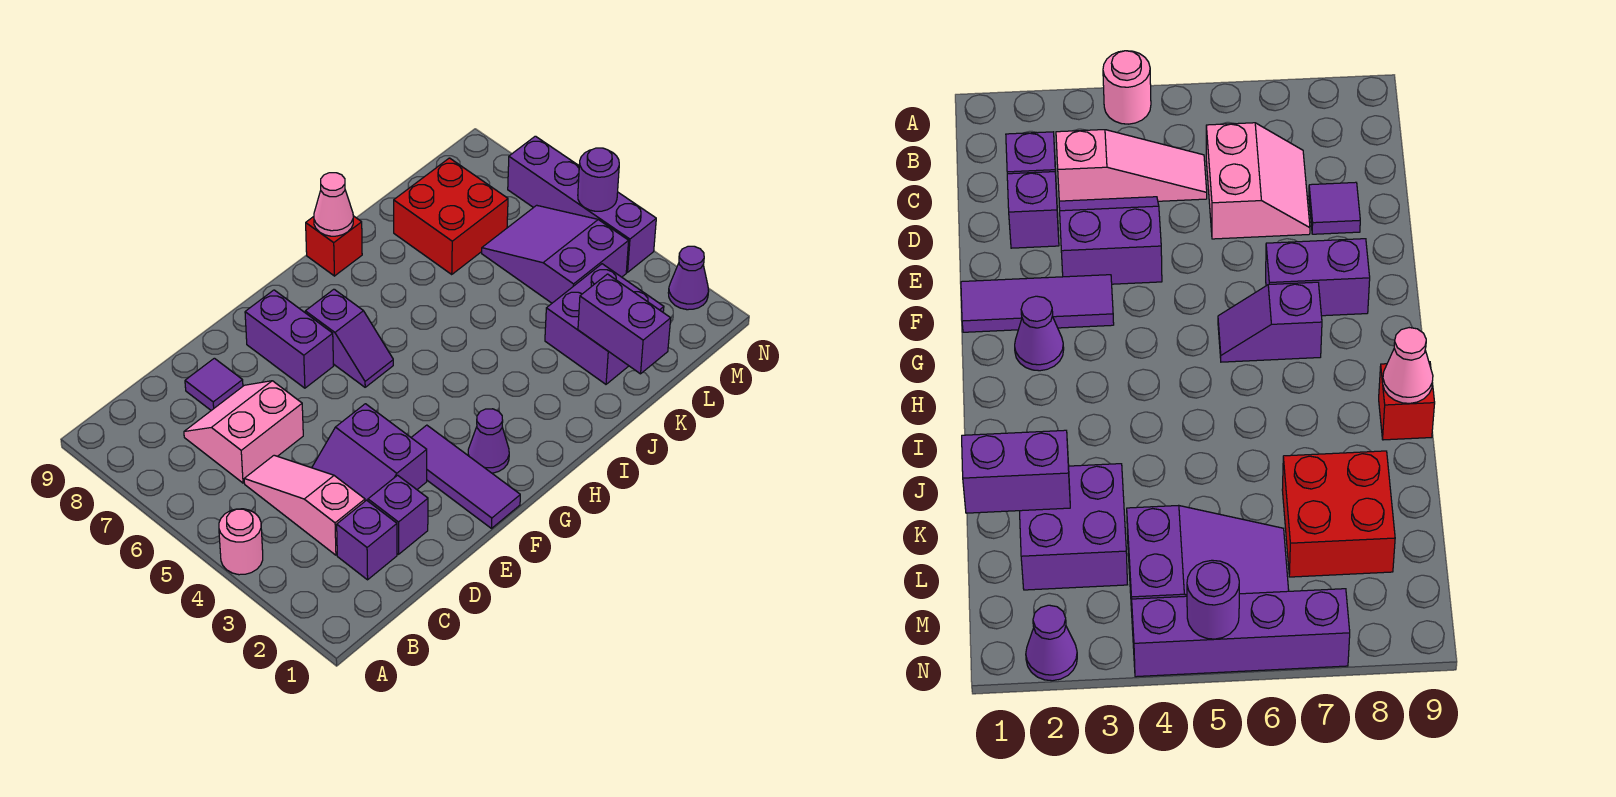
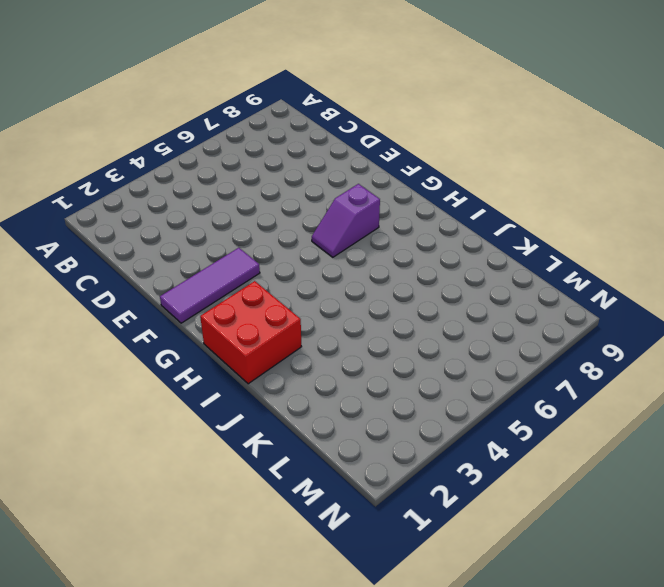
red brick H1:I2 level 1 -> red brick K7:L8 level 1
none -> pink round brick A4 level 1
none -> purple brick C2 level 1
none -> pink slope C3:C5 level 1 top 3

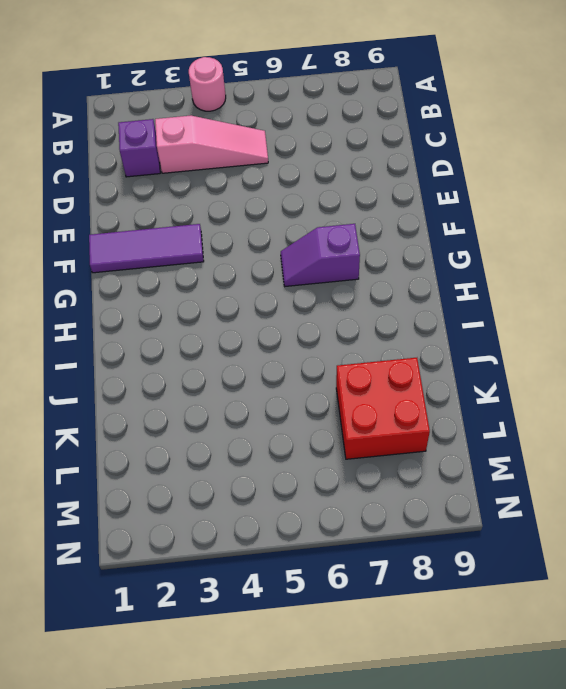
none -> pink slope C6:D7 level 1 top 6
none -> purple brick D2 level 1
none -> purple slope D3:E4 level 1 top E

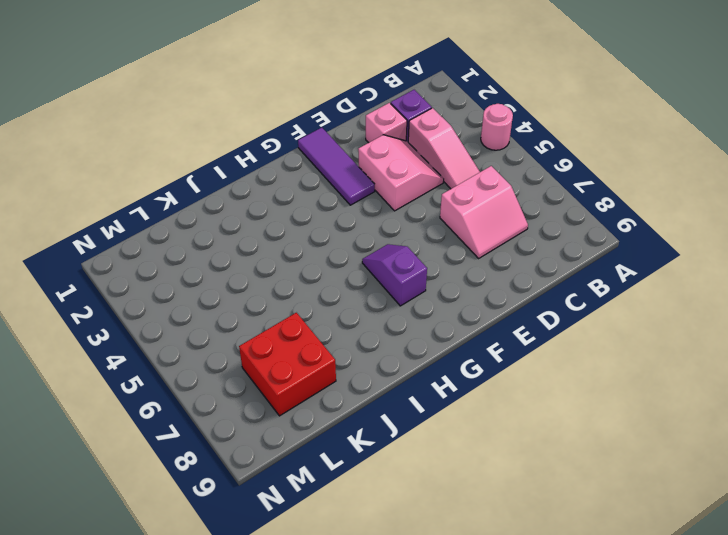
pink brick D2 level 1 -> purple brick D2 level 1
pink slope D3:E4 level 1 top E -> purple slope D3:E4 level 1 top E
none -> purple tile D8 level 1
none -> purple brick F7:F8 level 1
none -> purple cone G2 level 1

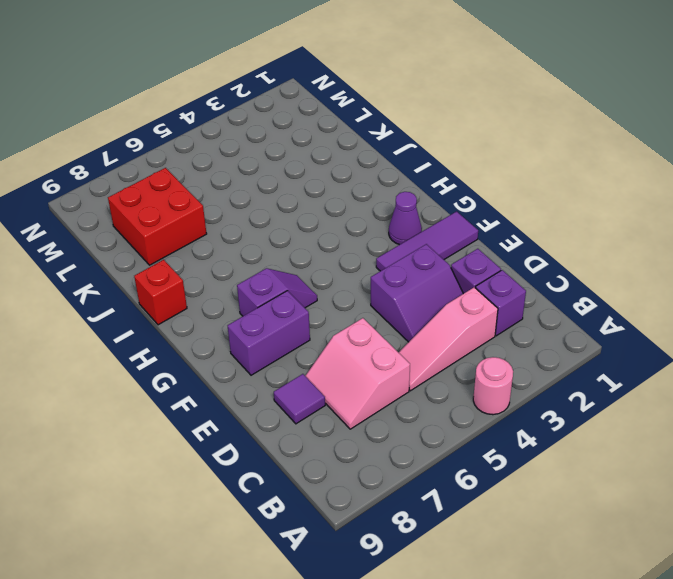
none -> purple brick K2:L3 level 1
none -> purple slope L4:M6 level 1 top 4
none -> purple cone N2 level 1

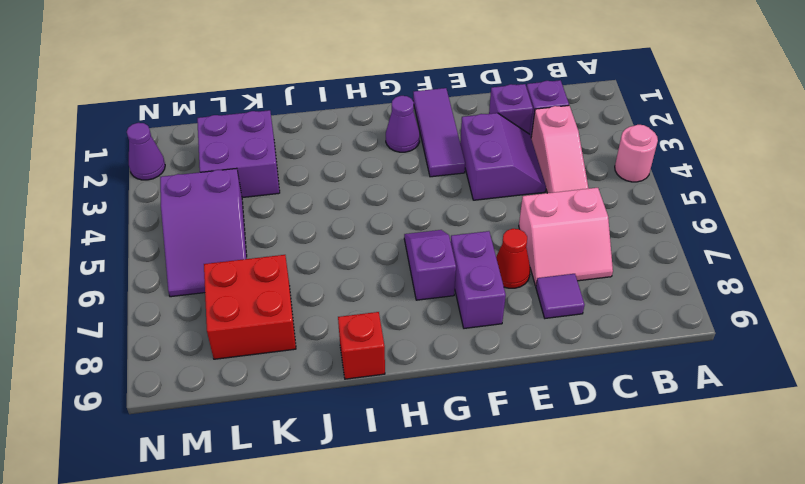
red cone E7 level 1 -> none
none -> purple brick N4:N7 level 1
none -> pink cone I9 level 2
none -> purple brick K1:K2 level 2

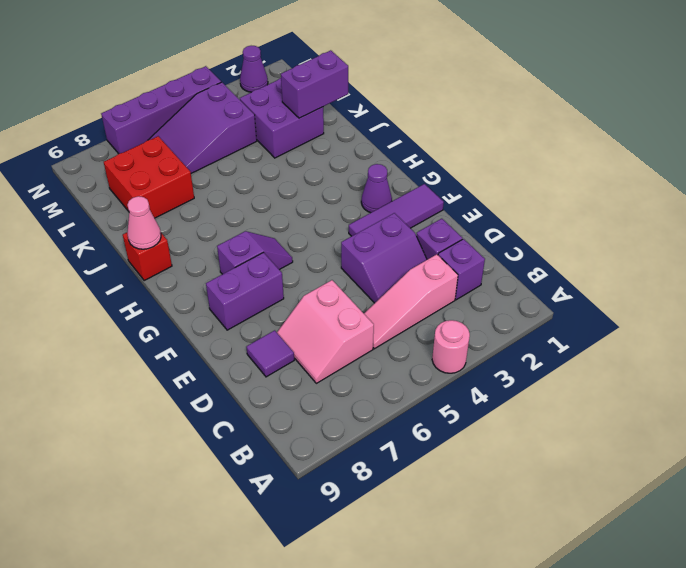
none -> purple round brick N5 level 2

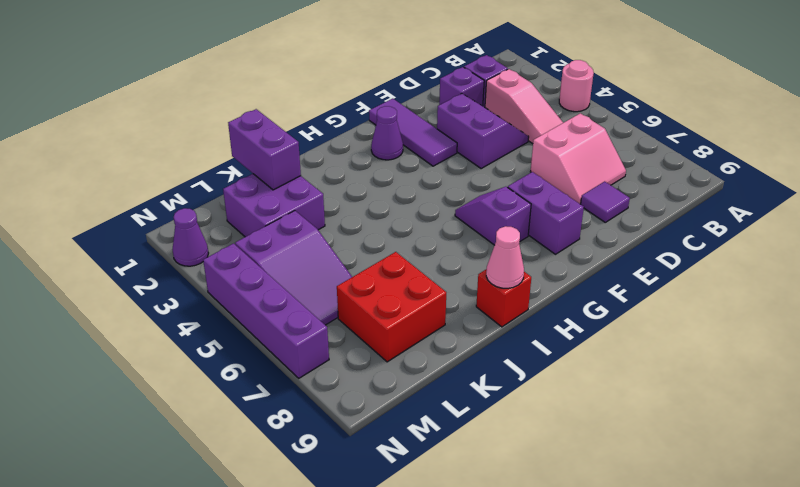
none -> purple round brick N5 level 2

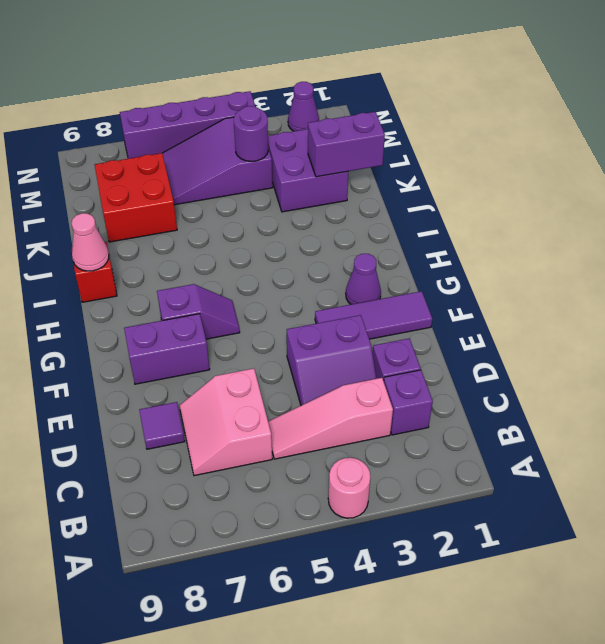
purple round brick L4 level 2 -> purple round brick N5 level 2

